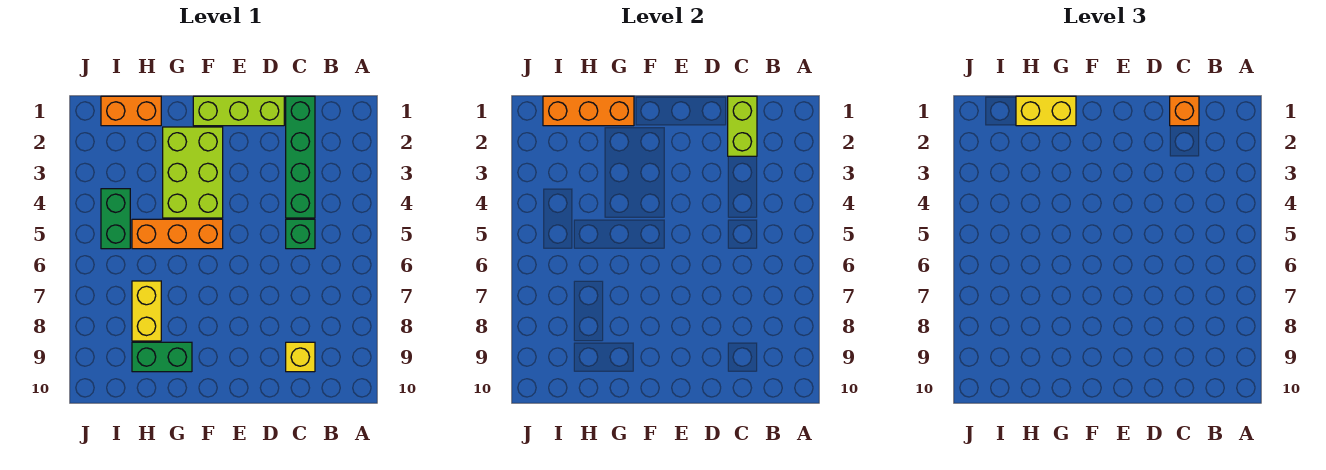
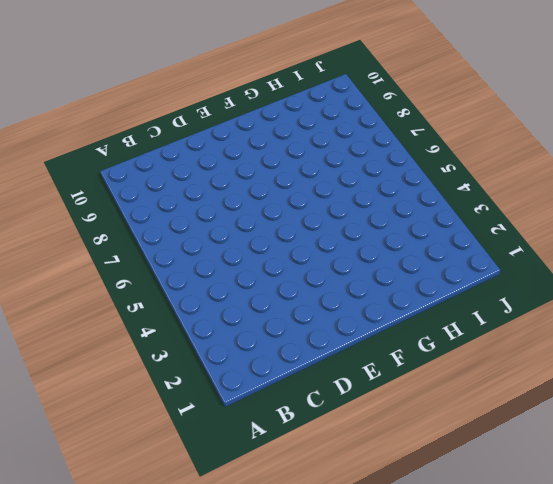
none -> green brick C1:C4 level 1
none -> green brick C5 level 1
none -> yellow brick C9 level 1

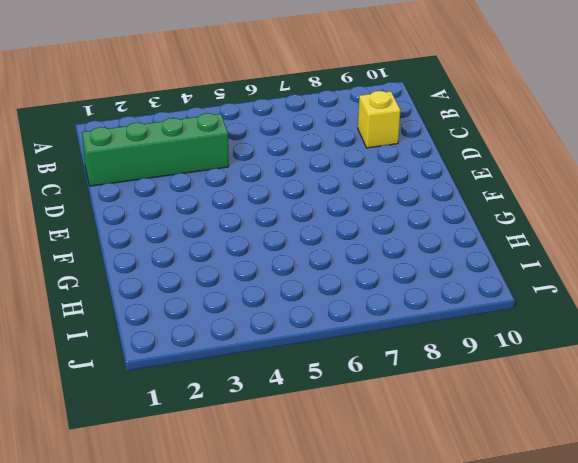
none -> green brick C5 level 1
none -> lime brick D1:F1 level 1
none -> lime brick F2:G4 level 1

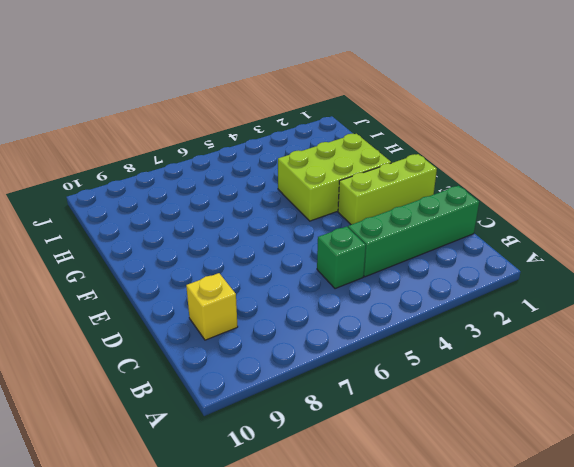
lime brick E1:E3 level 1 -> lime brick D1:F1 level 1
none -> orange brick F5:H5 level 1
none -> green brick G9:H9 level 1
none -> orange brick H1:I1 level 1

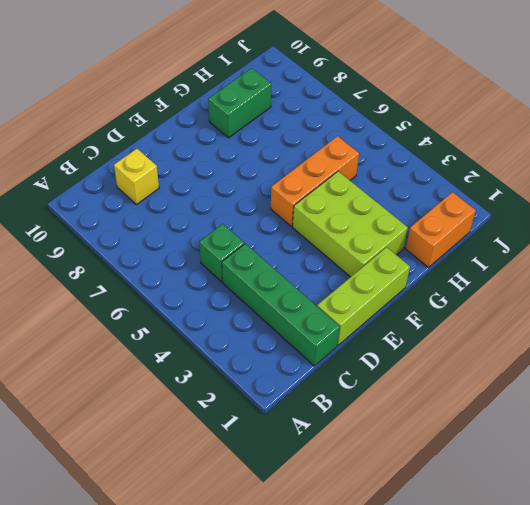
none -> yellow brick H7:H8 level 1
none -> green brick I4:I5 level 1
none -> lime brick C1:C2 level 2

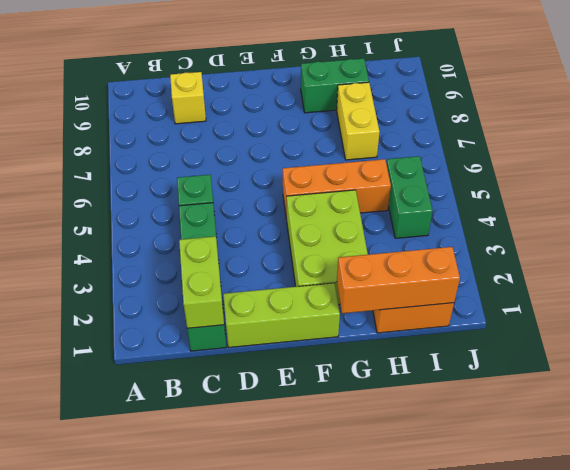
none -> orange brick C1 level 3
none -> yellow brick G1:H1 level 3

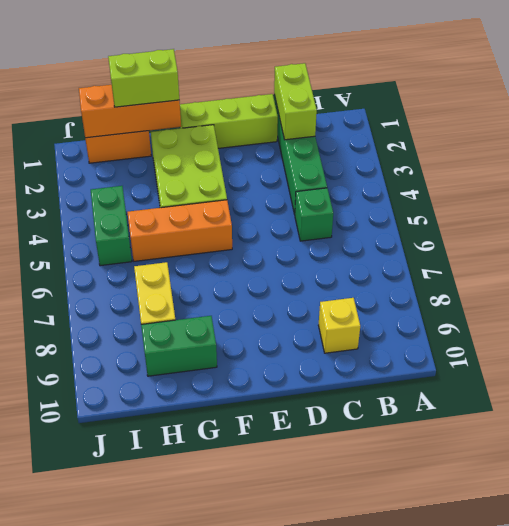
lime brick G1:H1 level 3 -> yellow brick G1:H1 level 3
none -> orange brick C1 level 3

